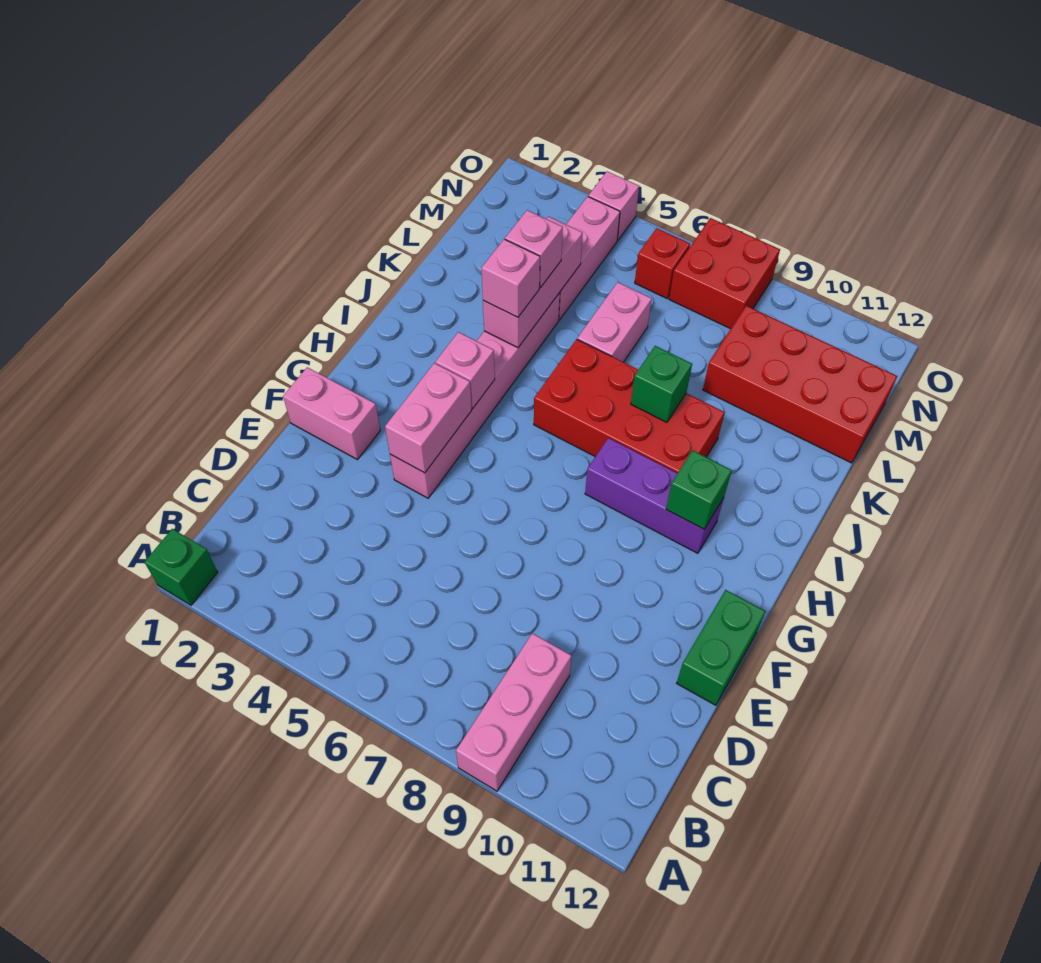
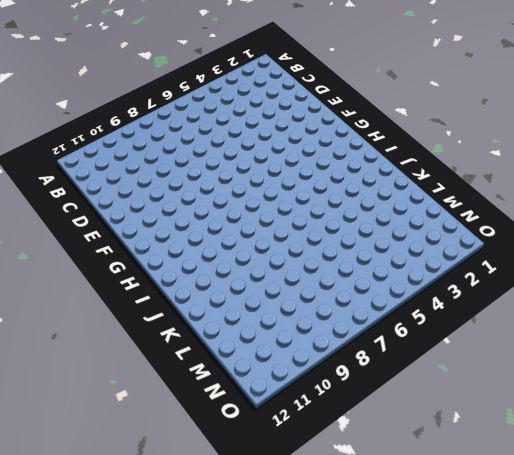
none -> green brick A1 level 1
none -> pink brick A9:C9 level 1
none -> green brick E12:F12 level 1

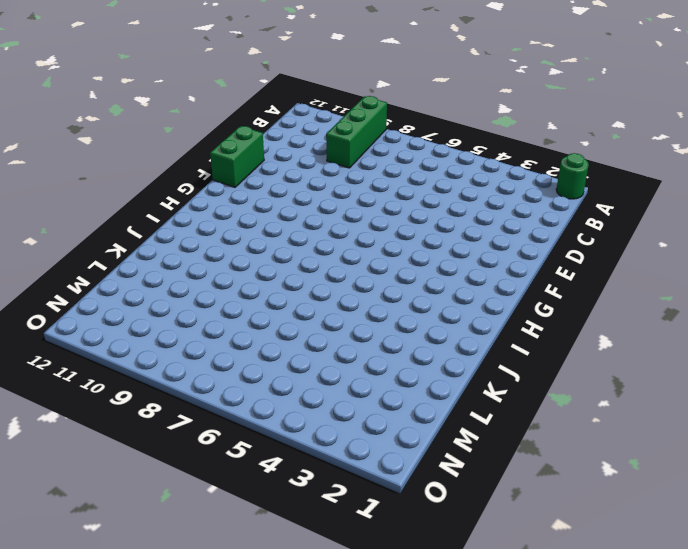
green round brick A1 level 1 -> green brick A1 level 1
green brick A9:C9 level 1 -> pink brick A9:C9 level 1
none -> pink brick F1:F2 level 1
none -> pink brick F4:K4 level 1
none -> purple brick H8:H10 level 1

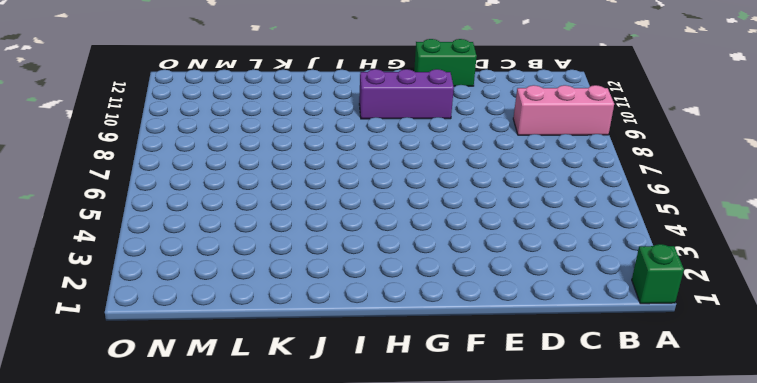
purple brick F10:H10 level 1 -> purple brick H8:H10 level 1
none -> pink brick F1:F2 level 1
none -> pink brick F4:K4 level 1
none -> red brick I6:J9 level 1

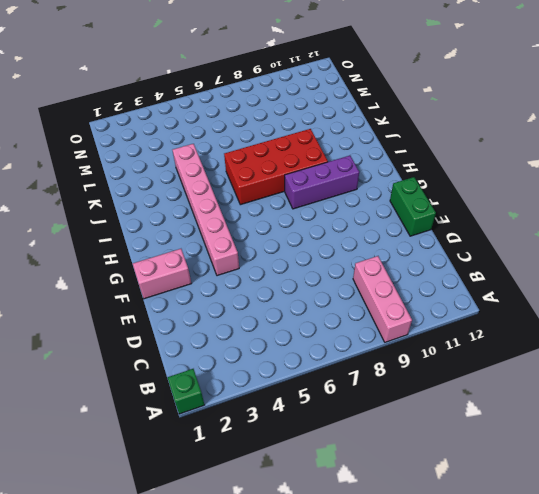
none -> pink brick K6:L6 level 1
none -> pink brick L4:N4 level 1
none -> red brick L9:M12 level 1

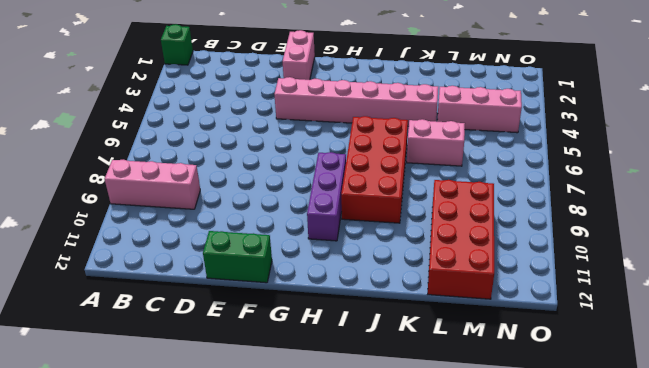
none -> red brick N6 level 1
none -> red brick N7:O8 level 1
none -> pink brick O4 level 1

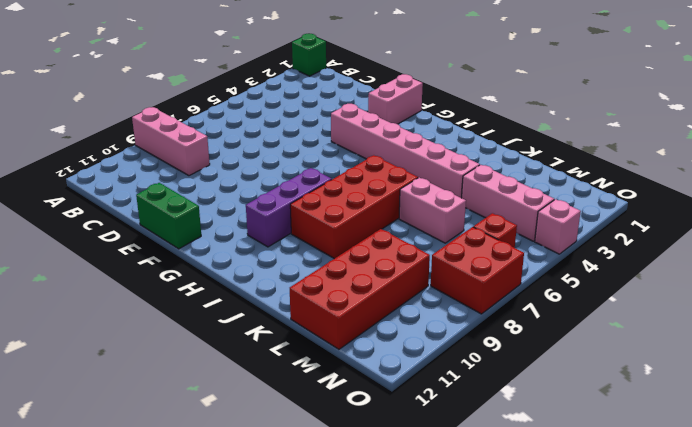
none -> pink brick F4:G4 level 2
none -> pink brick H4 level 2
none -> green brick H10 level 2

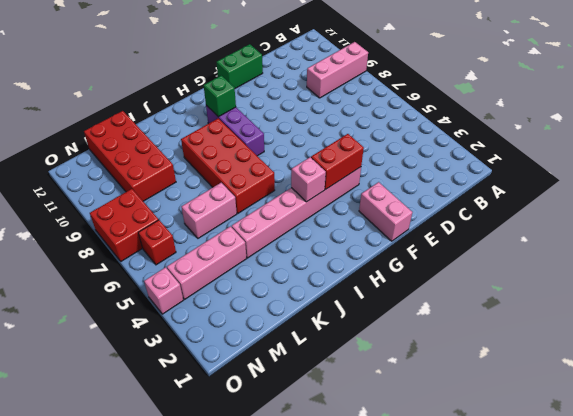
red brick F4:G4 level 2 -> pink brick F4:G4 level 2
none -> green brick A1 level 1
none -> pink brick J4:L4 level 2
none -> green brick J8 level 2

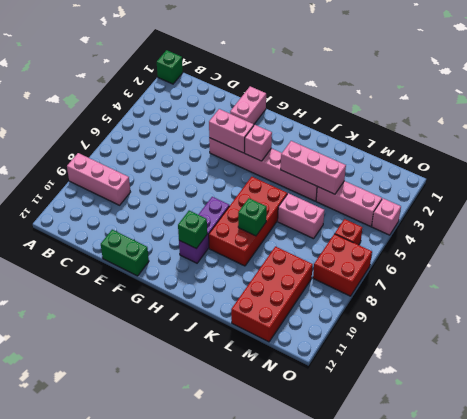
none -> pink brick J4 level 3
none -> pink brick K4 level 3

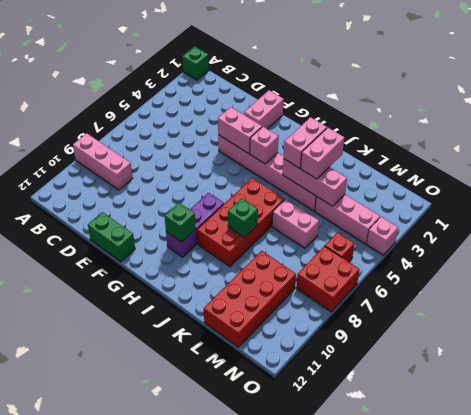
pink brick J3:J4 level 3 -> pink brick J4 level 3
pink brick K3:K4 level 3 -> pink brick K4 level 3

